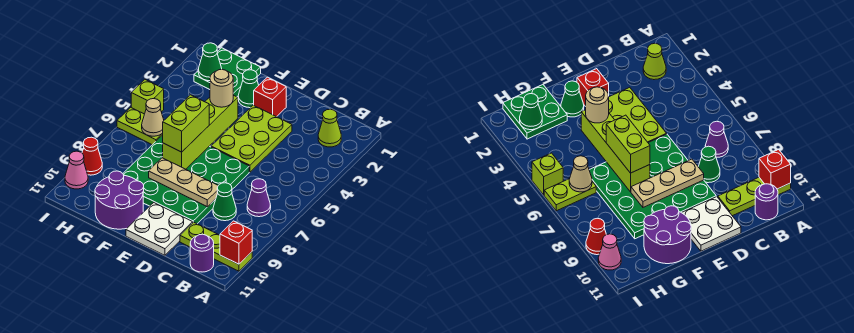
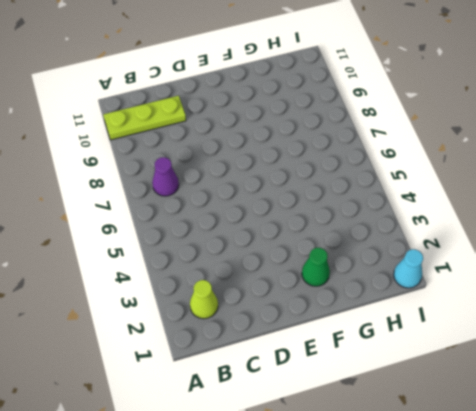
cyan cone I1 level 1 -> none
none -> purple round brick B11 level 1
none -> green cone C8 level 1
none -> lime plate D3:E5 level 1

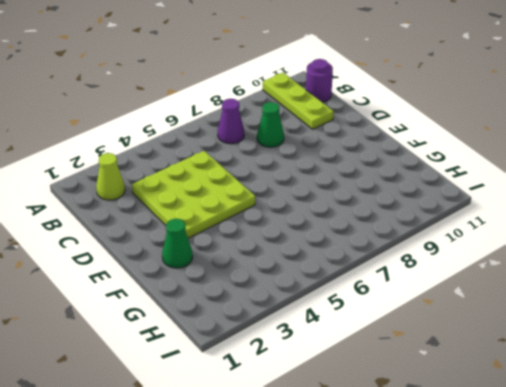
lime plate C3:E5 level 1 -> lime plate D3:E5 level 1
none -> green plate D6:G9 level 1
none -> white plate D10:E11 level 1
none -> red brick E2 level 1

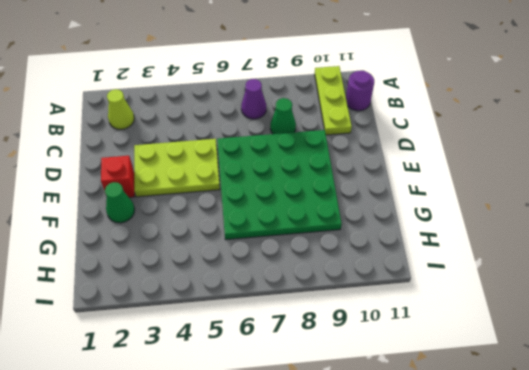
none -> white plate D10:E11 level 1
none -> purple round brick F10:G11 level 1
none -> green plate G1:H2 level 1

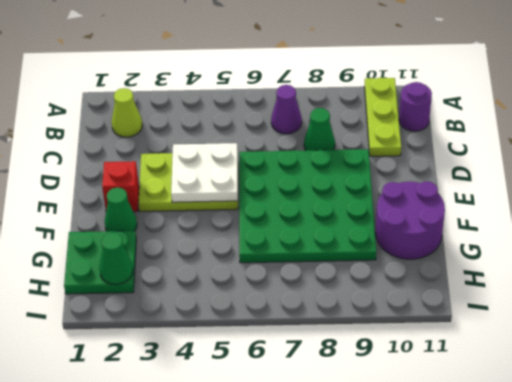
white plate D4:E5 level 2 -> white plate D10:E11 level 1
none -> lime plate H6:I6 level 1
none -> lime brick I5 level 1
none -> red cone I9 level 1

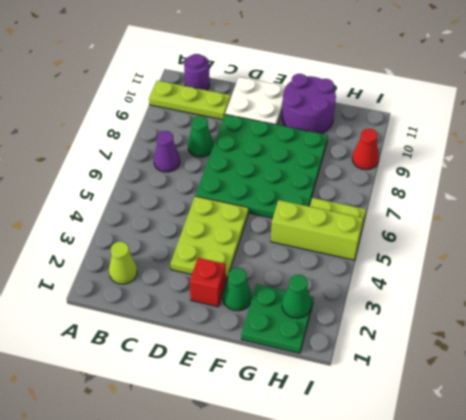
lime brick G5:I5 level 1 -> lime brick I5 level 1
none -> pink cone I10 level 1
none -> red brick A10 level 2
none -> tan plate D8:F8 level 2

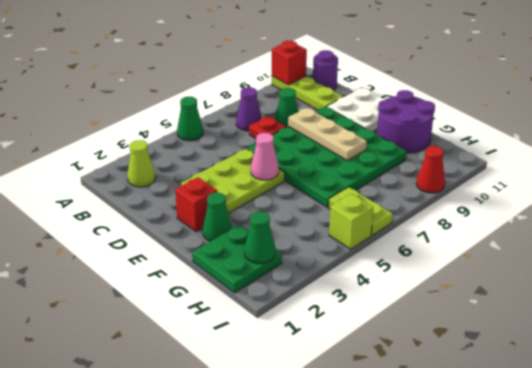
green cone A5 level 1 -> none
red plate C7 level 1 -> none
pink cone E5 level 2 -> pink cone I10 level 1
none -> lime brick F4:F7 level 2
none -> tan cone H6 level 2
none -> tan round brick F4 level 3

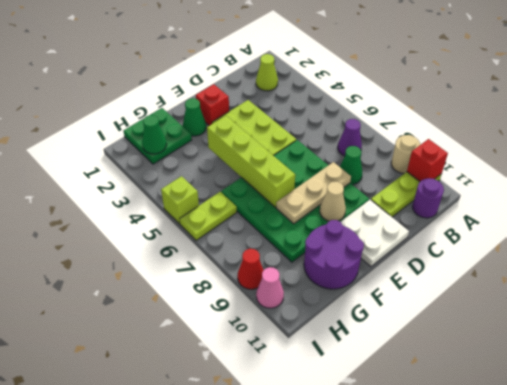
tan round brick A9 level 1 -> tan round brick F4 level 3
tan cone E9 level 2 -> tan cone H6 level 2
none -> lime brick F6:F7 level 3

